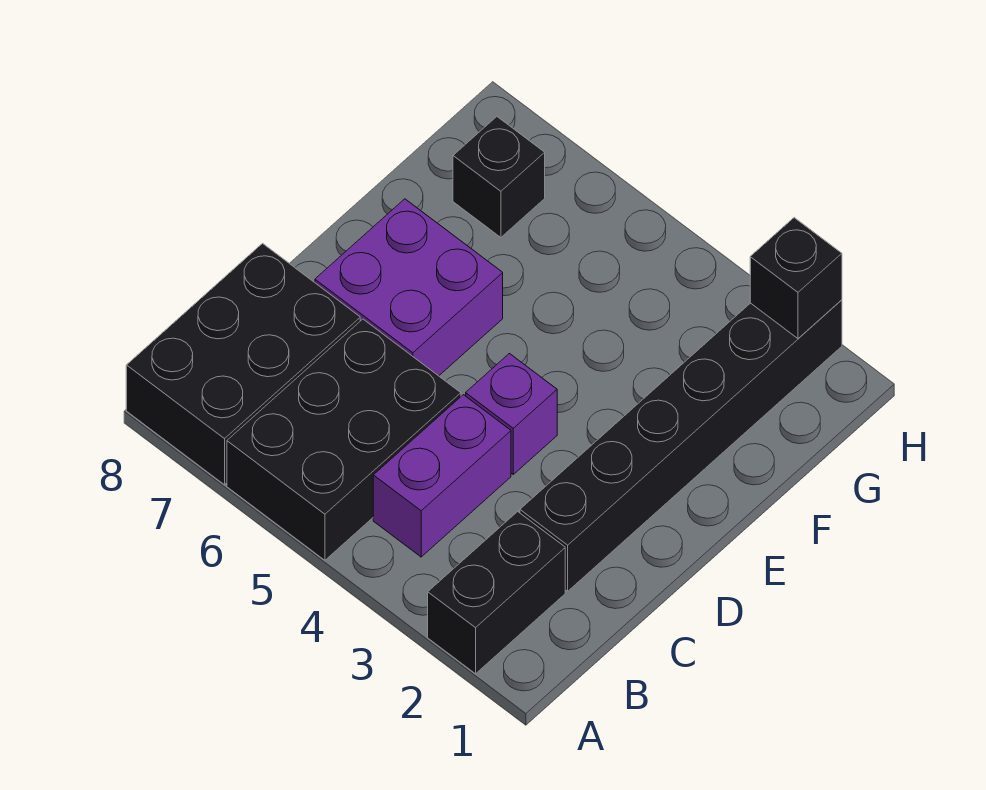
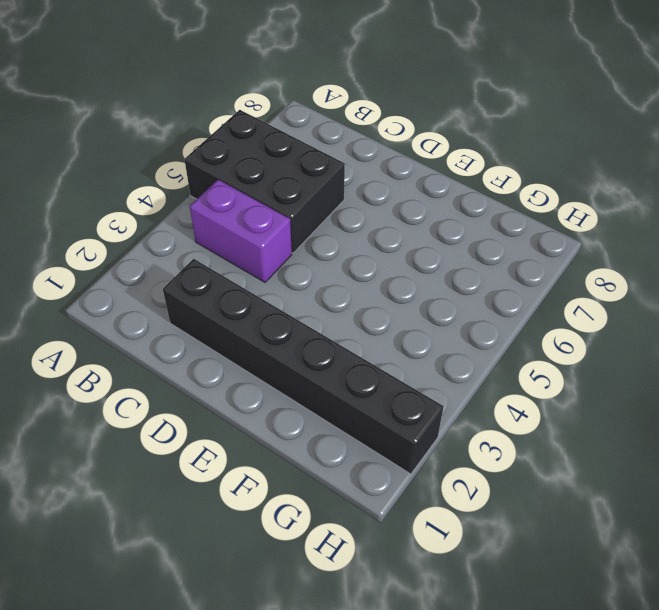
none -> black brick A2:B2 level 1
none -> black brick A7:C8 level 1

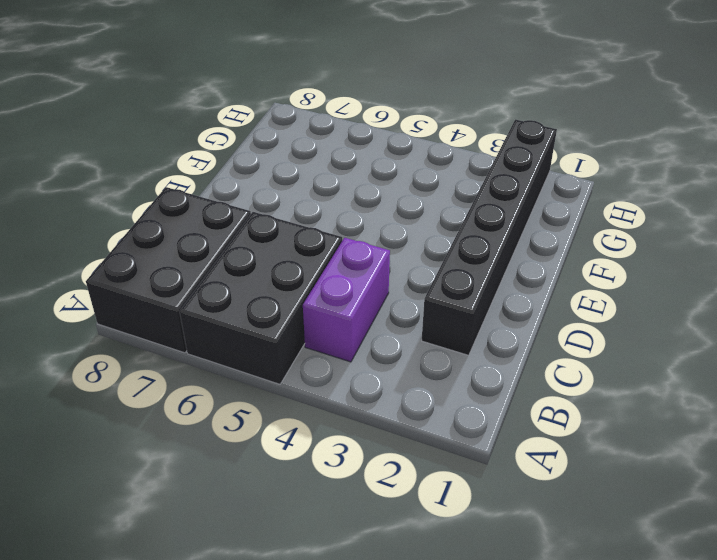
none -> black brick A2:B2 level 1
none -> purple brick D4 level 1

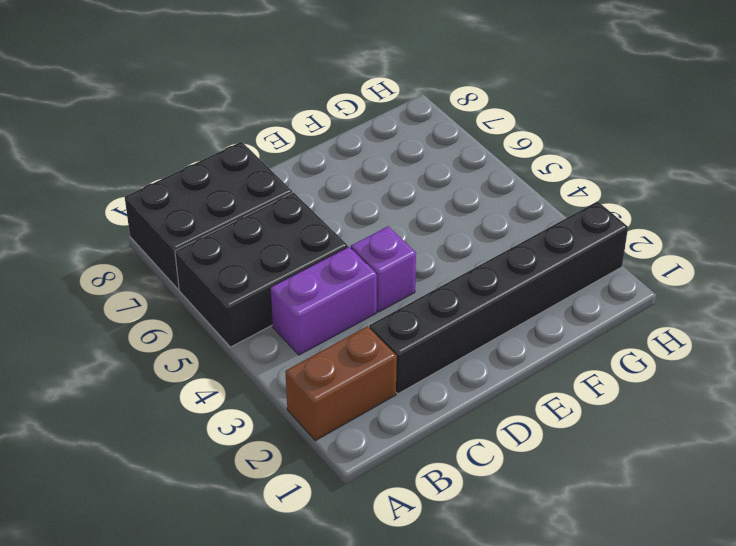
brown brick A2:B2 level 1 -> black brick A2:B2 level 1
none -> purple brick D6:E7 level 1
none -> black brick G7 level 1

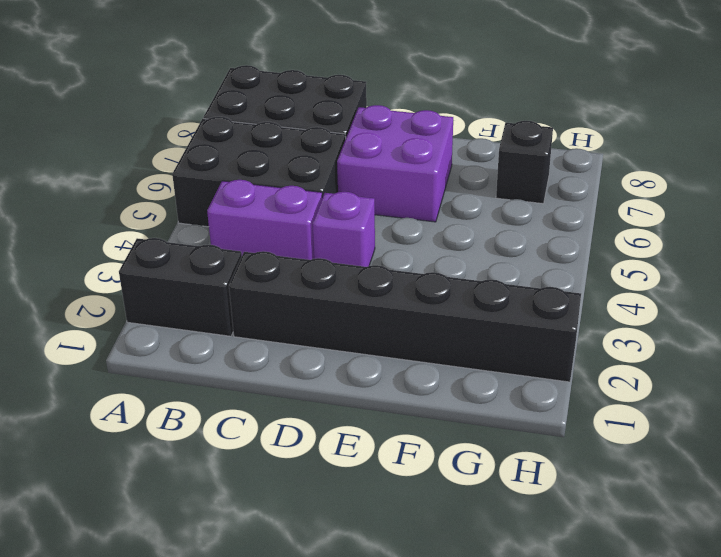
none -> black brick H2 level 2

